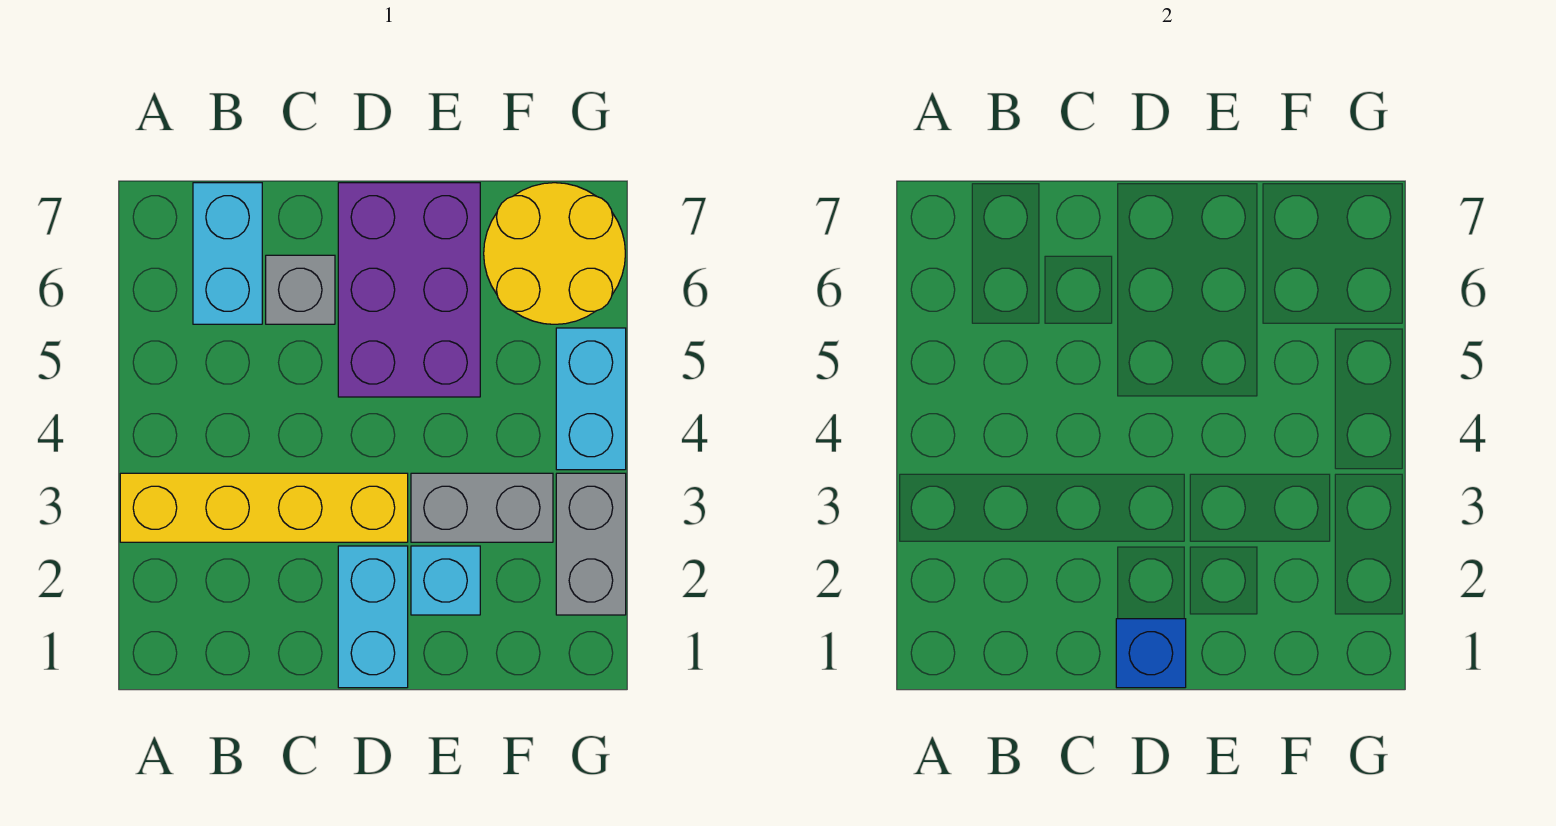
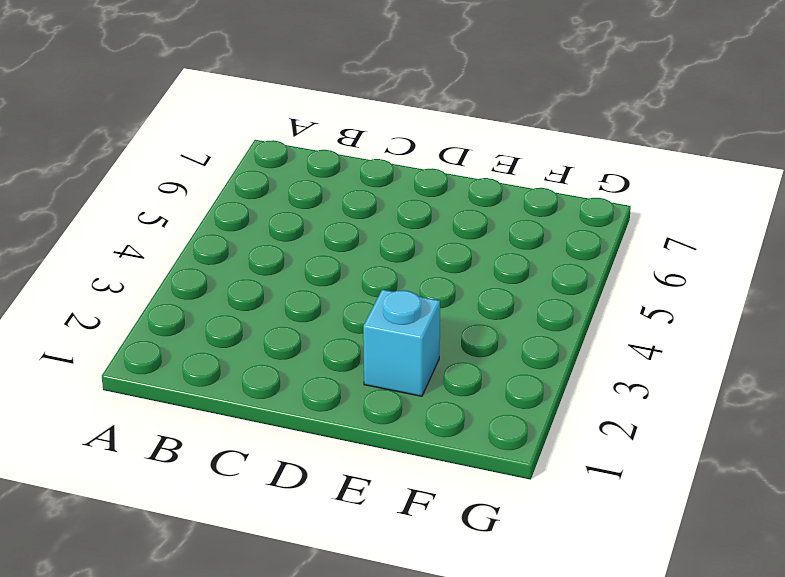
none -> yellow brick A3:D3 level 1
none -> cyan brick B6:B7 level 1

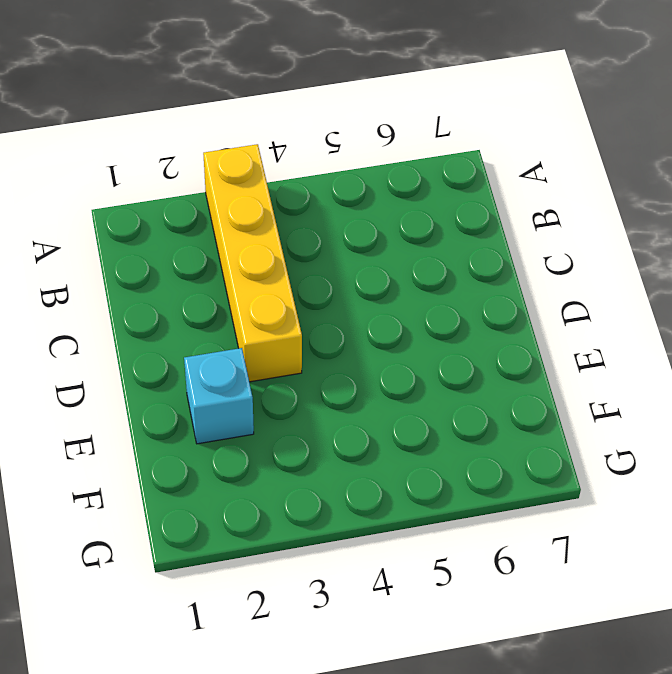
none -> cyan brick B6:B7 level 1
none -> grey brick C6 level 1

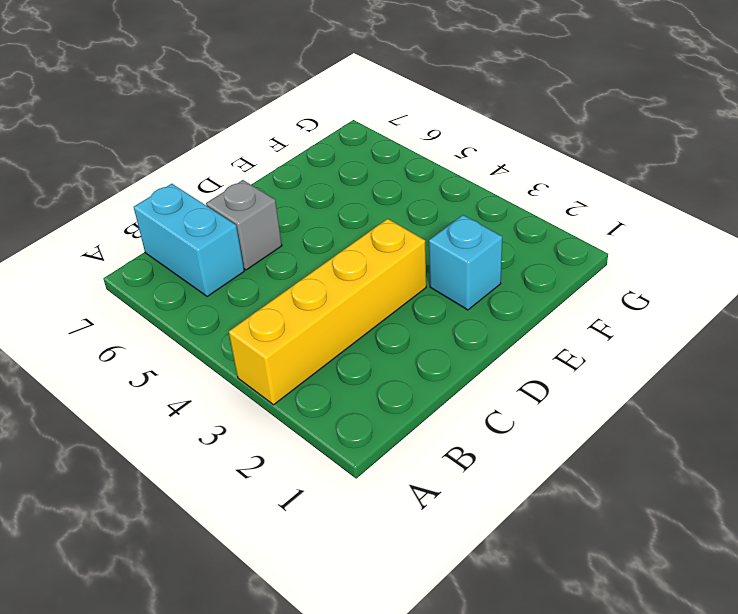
none -> cyan brick D1:D2 level 1
none -> purple brick D5:E7 level 1

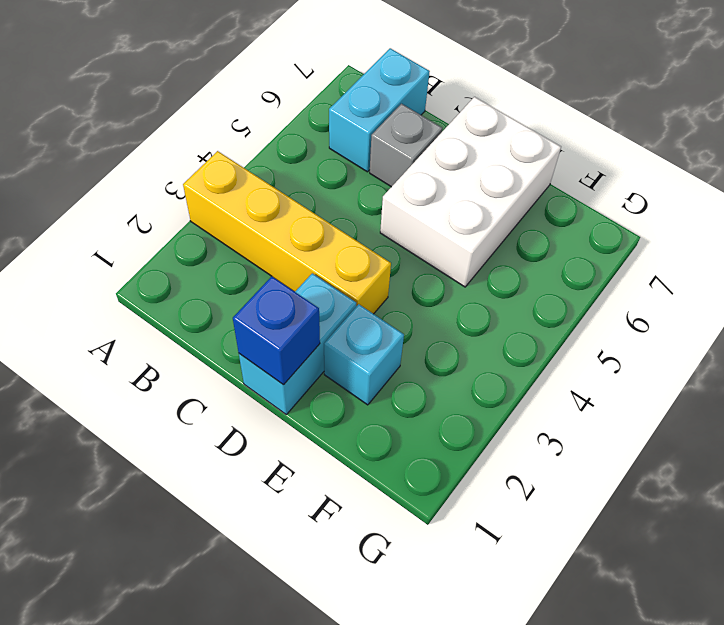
white brick D5:E7 level 1 -> purple brick D5:E7 level 1
none -> grey brick E3:F3 level 1
none -> yellow round brick F6:G7 level 1

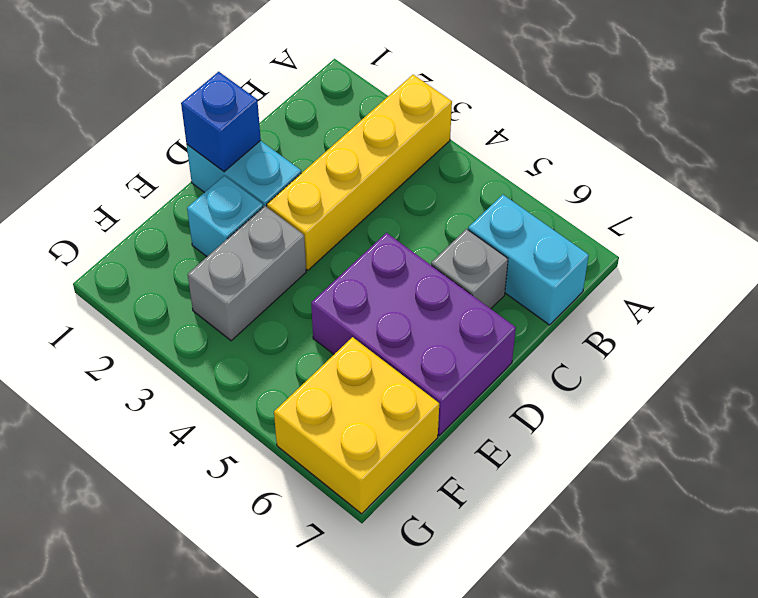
yellow brick F6:G7 level 1 -> yellow round brick F6:G7 level 1
none -> grey brick G2:G3 level 1
none -> cyan brick G4:G5 level 1

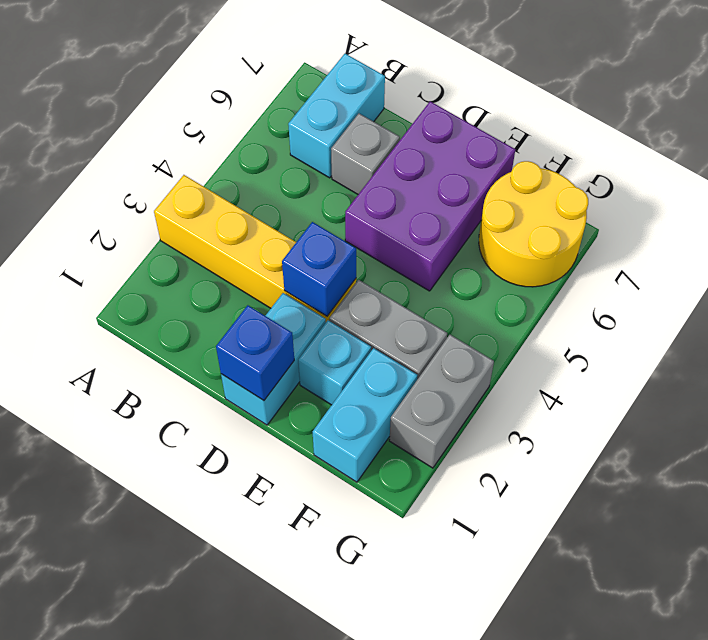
blue brick D3 level 2 -> none
cyan brick F1:F2 level 1 -> cyan brick G4:G5 level 1

